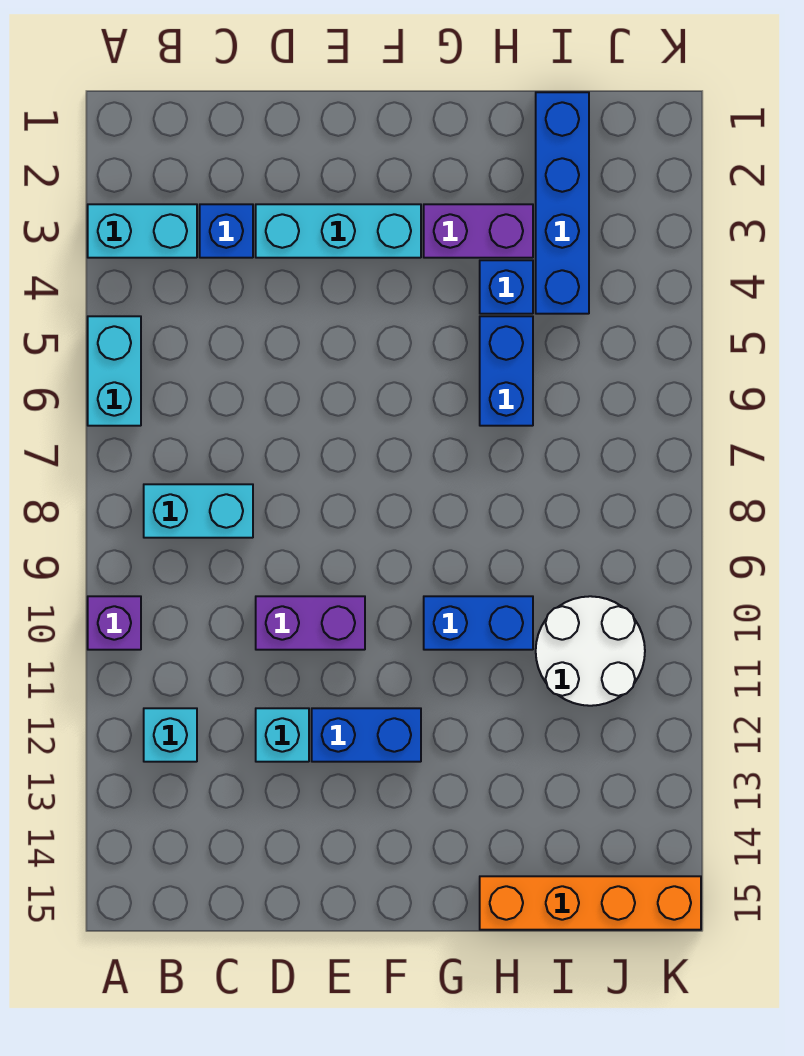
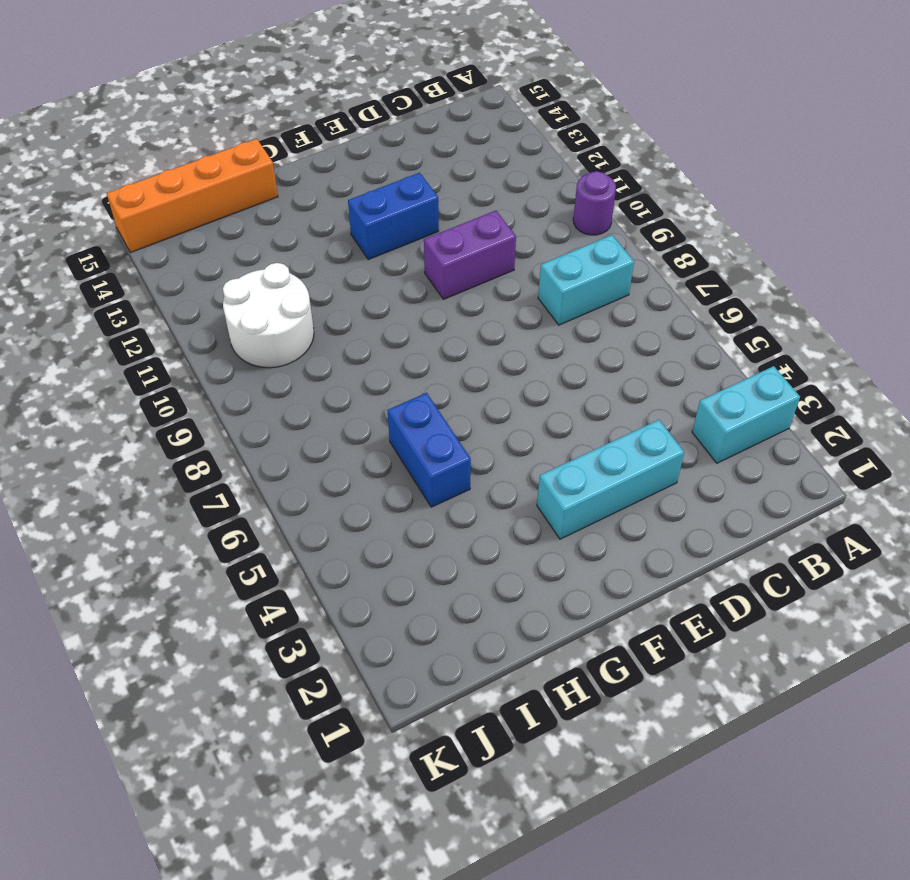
purple round brick A10 level 1 -> purple brick A10 level 1
none -> cyan brick A5:A6 level 1
none -> cyan brick B12 level 1
none -> blue brick C3 level 1

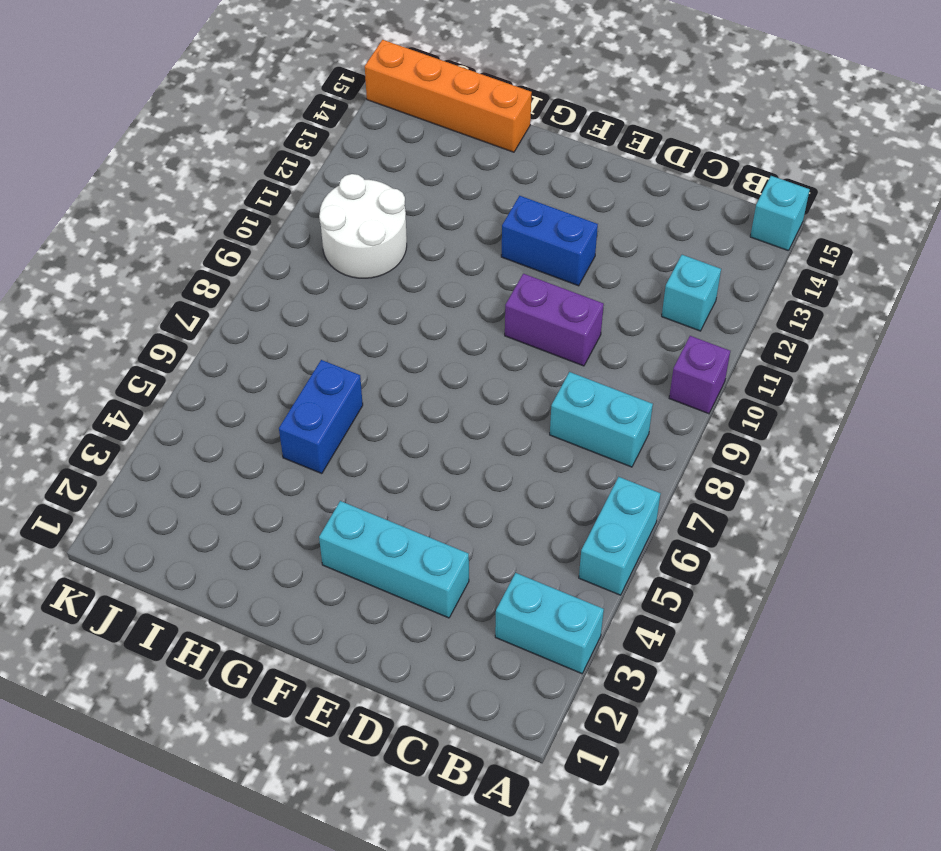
cyan brick A15 level 1 -> cyan brick D12 level 1
none -> blue brick C3 level 1
none -> purple brick G3:H3 level 1
none -> blue brick G10:H10 level 1

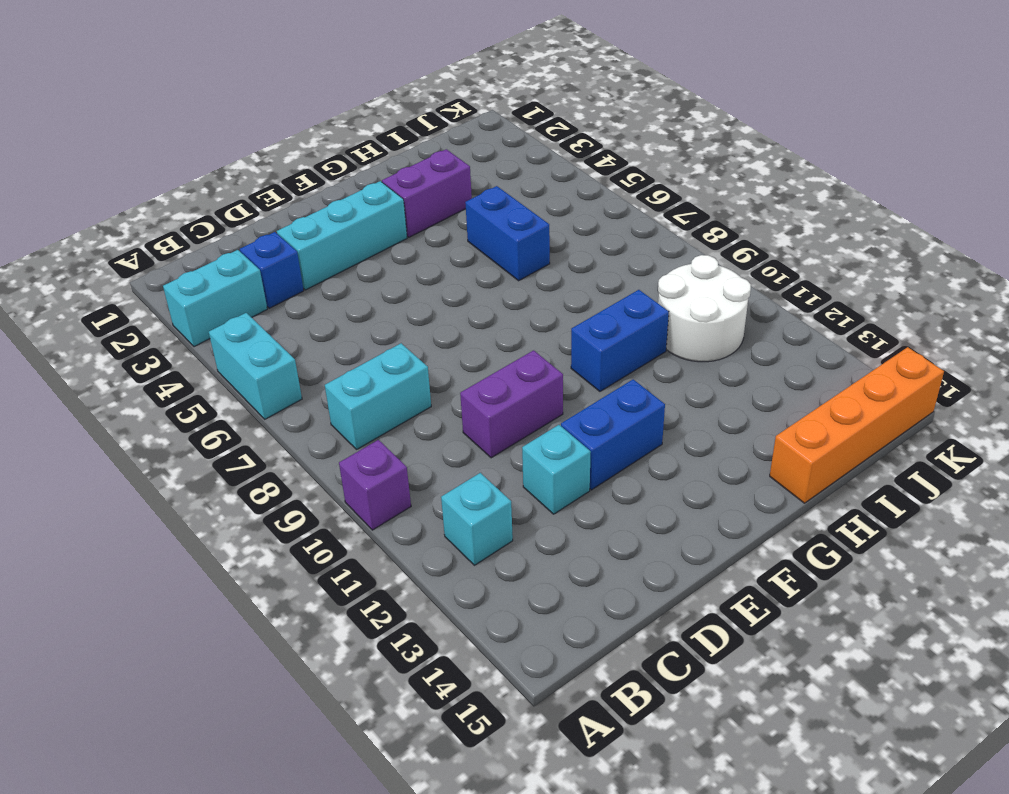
none -> blue brick H4 level 1
none -> blue brick I1:I4 level 1

